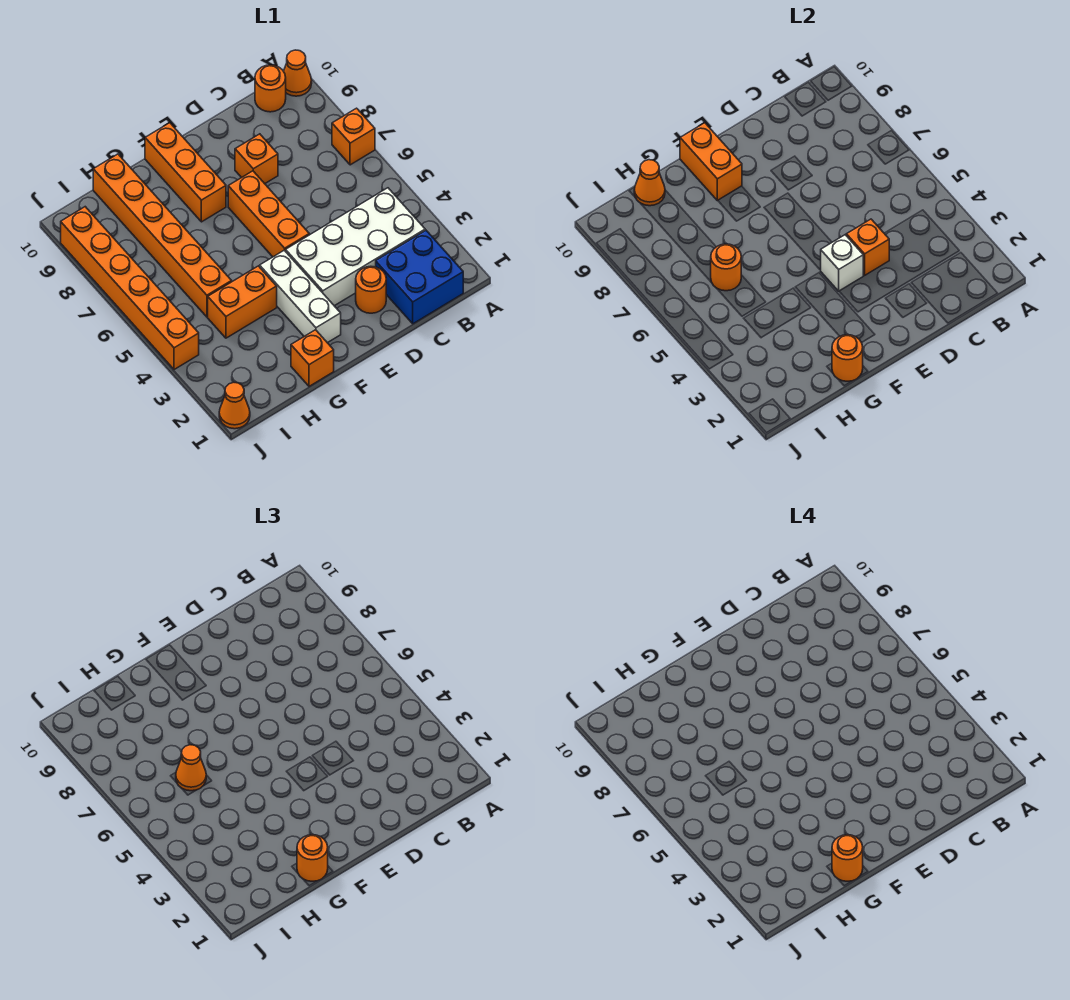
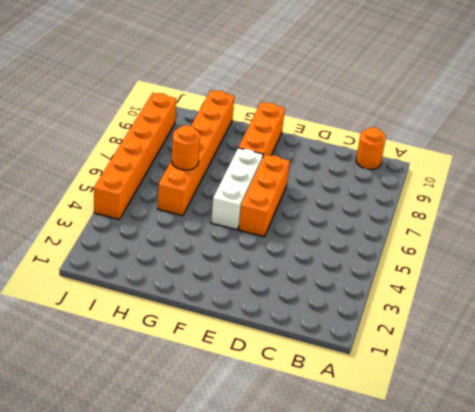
white brick F5:F7 level 1 -> white brick F2:F4 level 1
none -> orange brick A7 level 1
none -> orange cone A10 level 1
none -> blue brick B1:C2 level 1

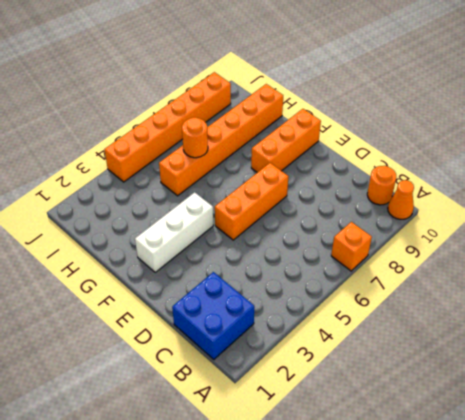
none -> white brick B3:E4 level 1
none -> orange round brick D2 level 1
none -> orange brick D8 level 1

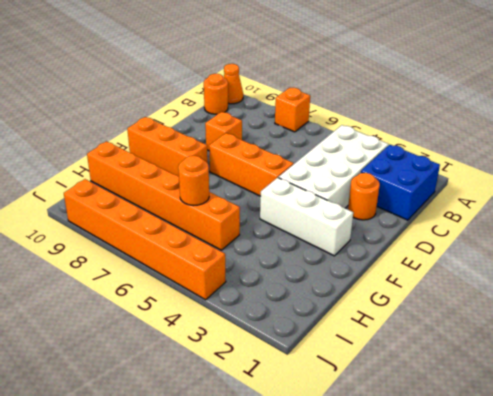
none -> orange brick G1 level 1
none -> orange brick G4:H4 level 1
none -> orange cone J1 level 1

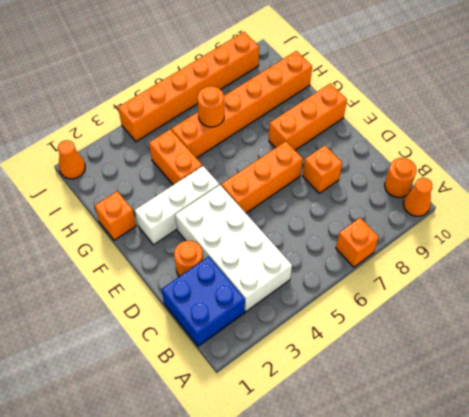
none -> orange brick D4 level 2
none -> white brick E4 level 2
none -> orange brick F9:F10 level 2

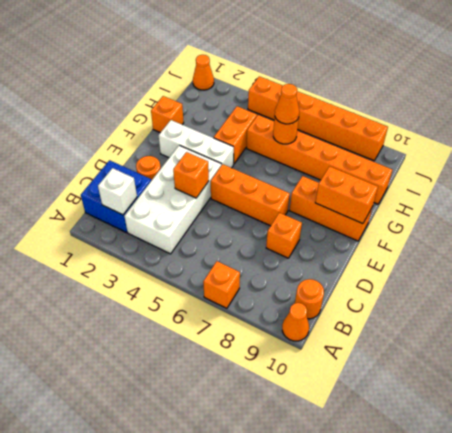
white brick B2 level 2 -> white brick E4 level 2
none -> orange round brick G1 level 2
none -> orange cone H10 level 2
none -> orange round brick G1 level 3

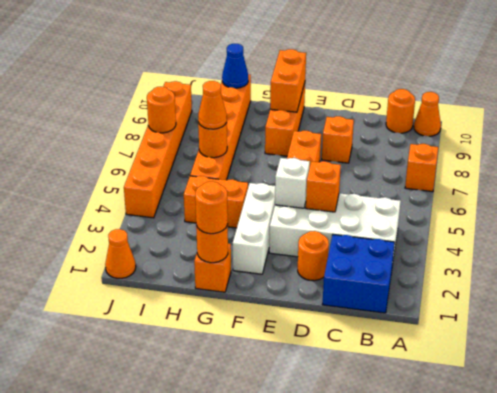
blue cone H10 level 2 -> orange cone H10 level 2
orange round brick J7 level 2 -> orange round brick G1 level 4

